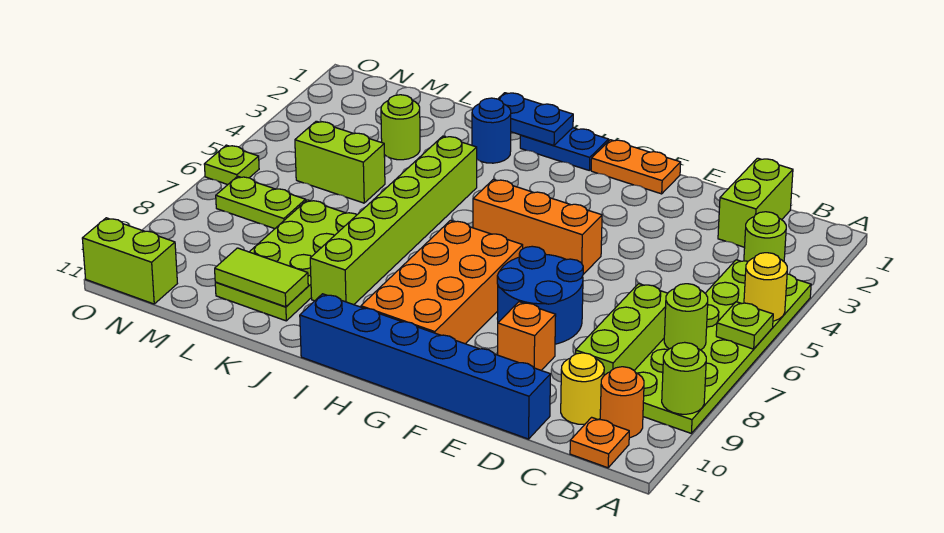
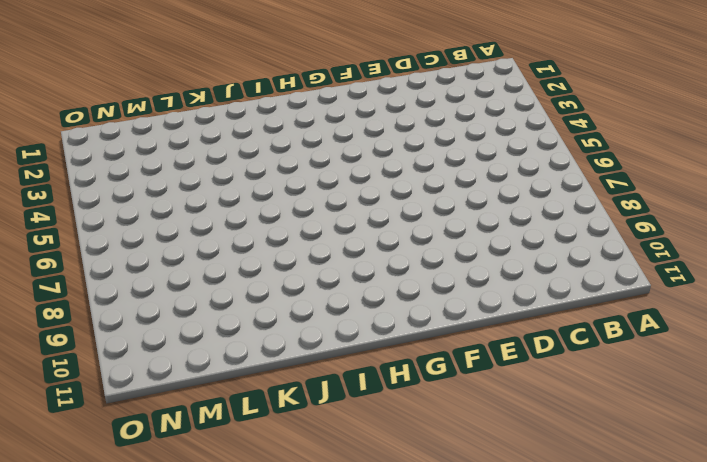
none -> lime plate A4:B9 level 1
none -> lime round brick B3 level 1
none -> orange round brick B10 level 1

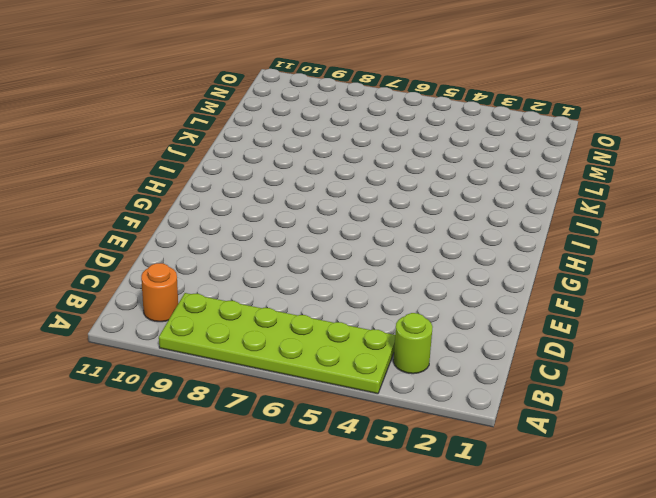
none -> orange plate B11 level 1
none -> lime brick C1:C2 level 1
none -> lime brick C7:C9 level 1

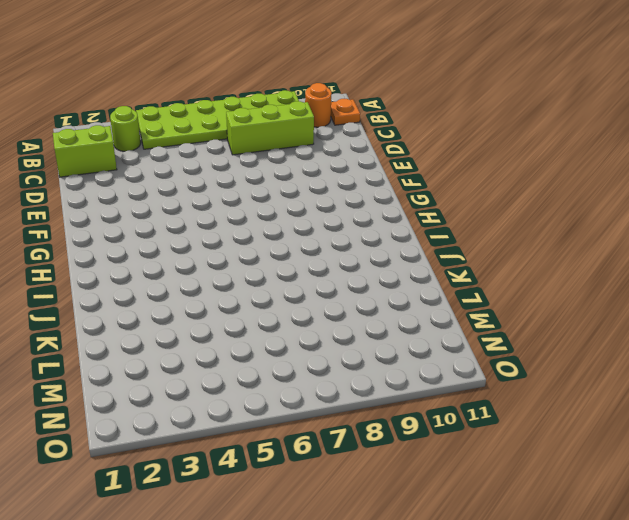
none -> yellow round brick C10 level 1
none -> blue brick D11:I11 level 1
none -> blue round brick E7:F8 level 1

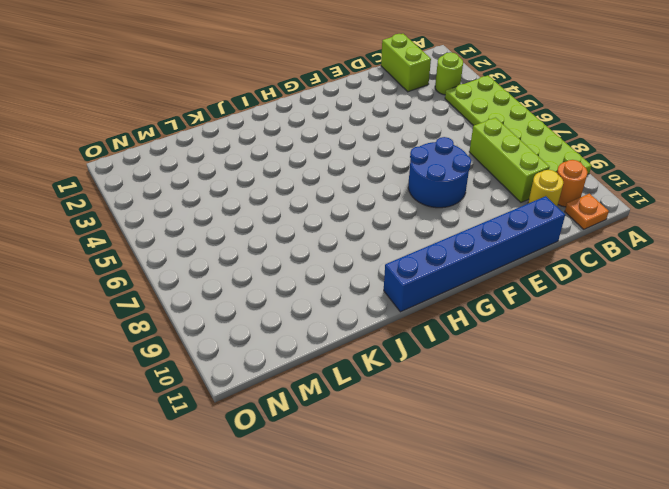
none -> orange brick E9 level 1
none -> orange plate F1:G1 level 1
none -> orange brick F5:H5 level 1

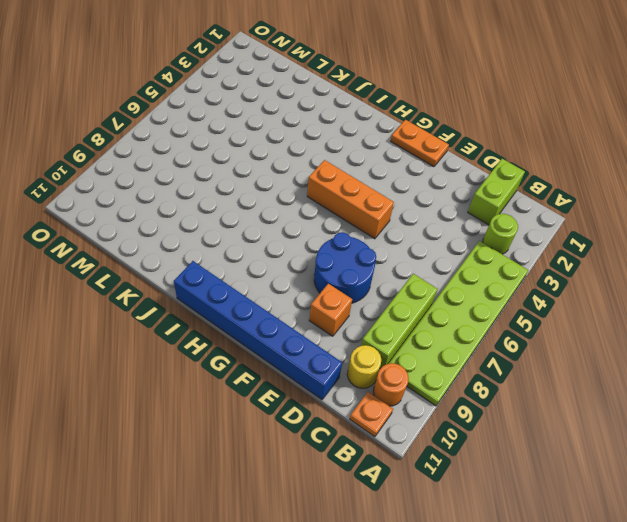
none -> orange brick G7:H10 level 1
none -> blue plate H1:I1 level 1
none -> blue round brick J2 level 1

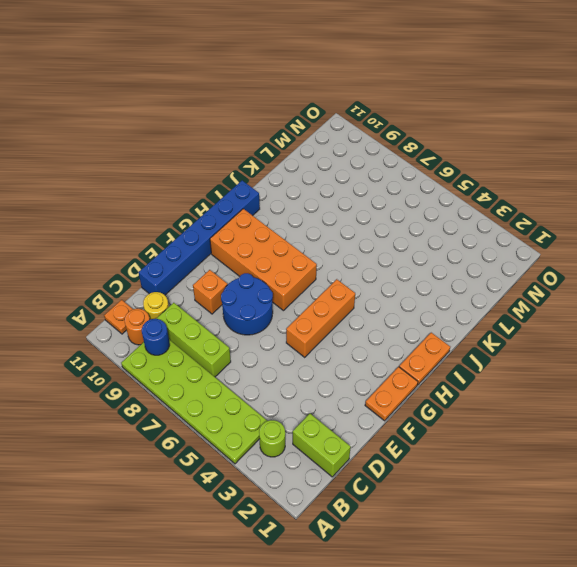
blue round brick B9 level 2 -> blue round brick J2 level 1
orange plate H1:I1 level 1 -> blue plate H1:I1 level 1
none -> lime brick J4:J9 level 1
none -> lime plate K7:L10 level 1
none -> lime round brick L3 level 1

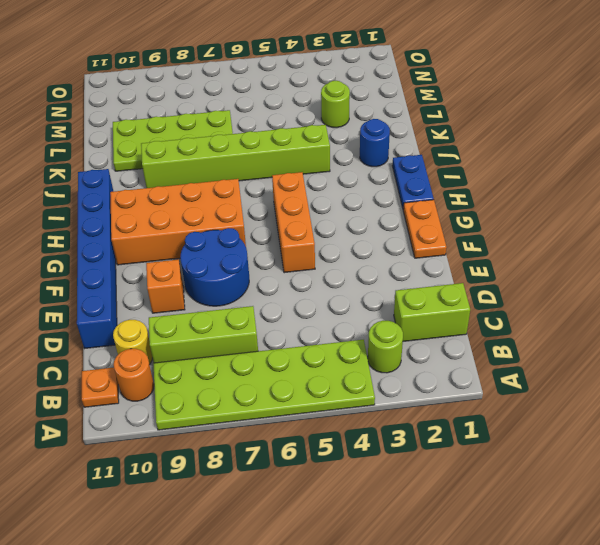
none -> lime brick L5:M5 level 1
none -> lime plate M7:N7 level 1
none -> lime brick N11:O11 level 1

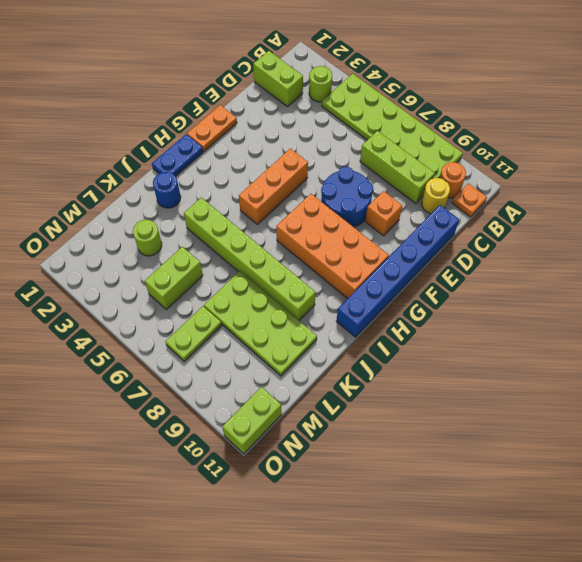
none -> lime plate O6 level 1
none -> yellow round brick A5 level 2
none -> lime plate A6 level 2

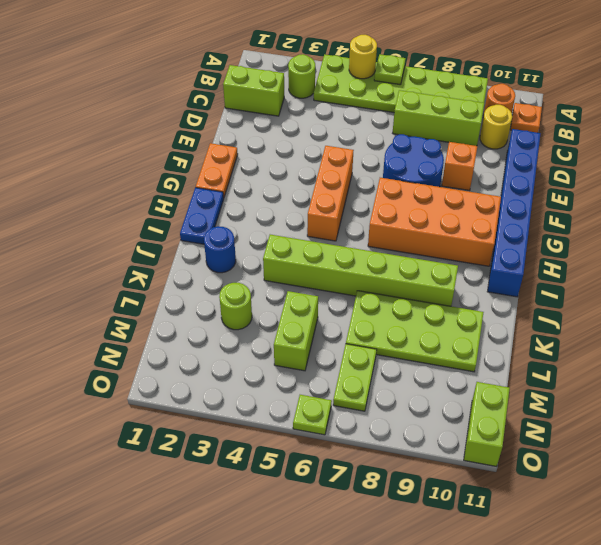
none -> lime round brick A9 level 2
none -> lime round brick B7 level 2
none -> blue plate I1:J1 level 2

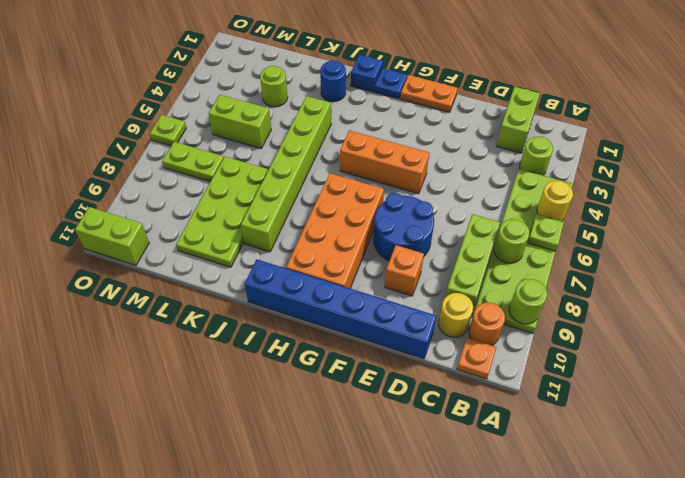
blue plate I1 level 2 -> blue plate I1:J1 level 2
none -> lime tile K10:L10 level 2

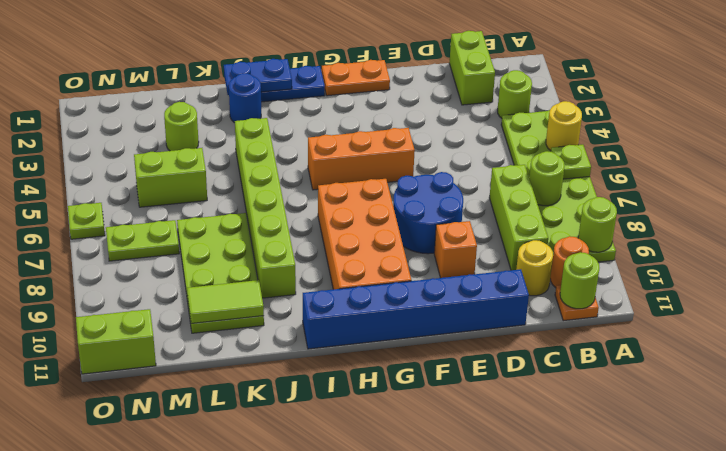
lime round brick B11 level 2 -> none

